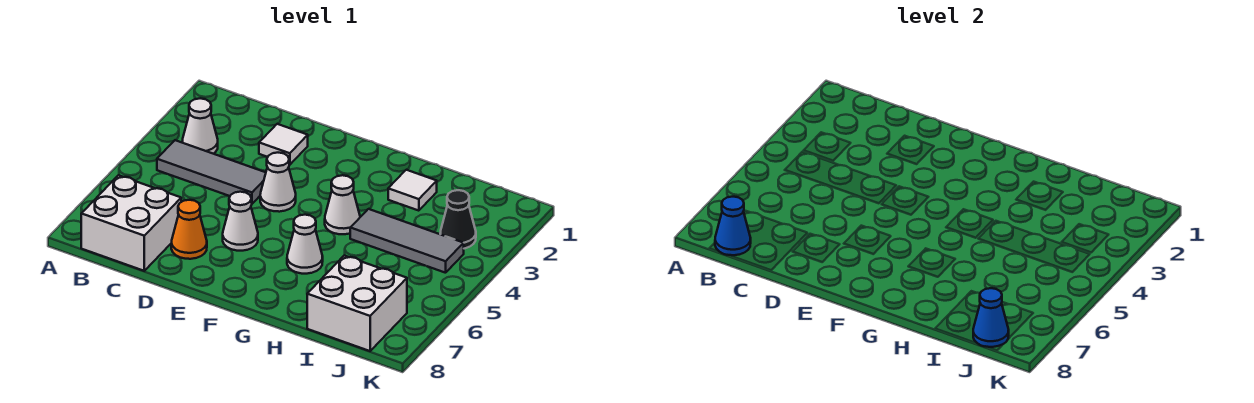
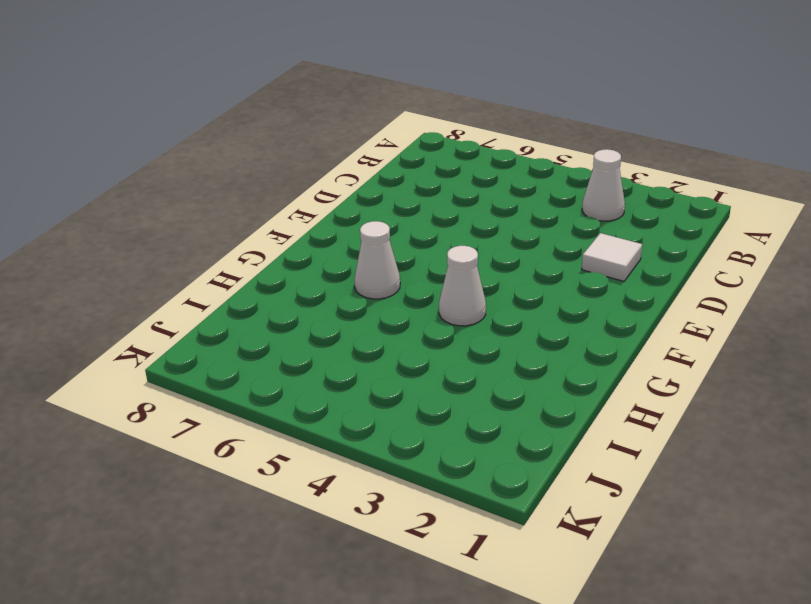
none -> grey tile B4:D4 level 1
none -> white brick B7:C8 level 1
none -> orange cone D7 level 1

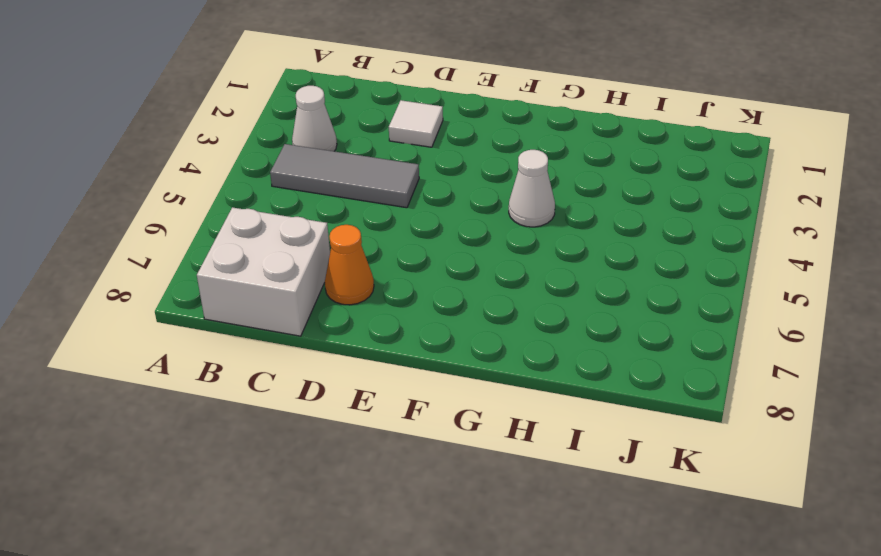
none -> white cone E4 level 1
none -> white cone E6 level 1
none -> white cone G6 level 1

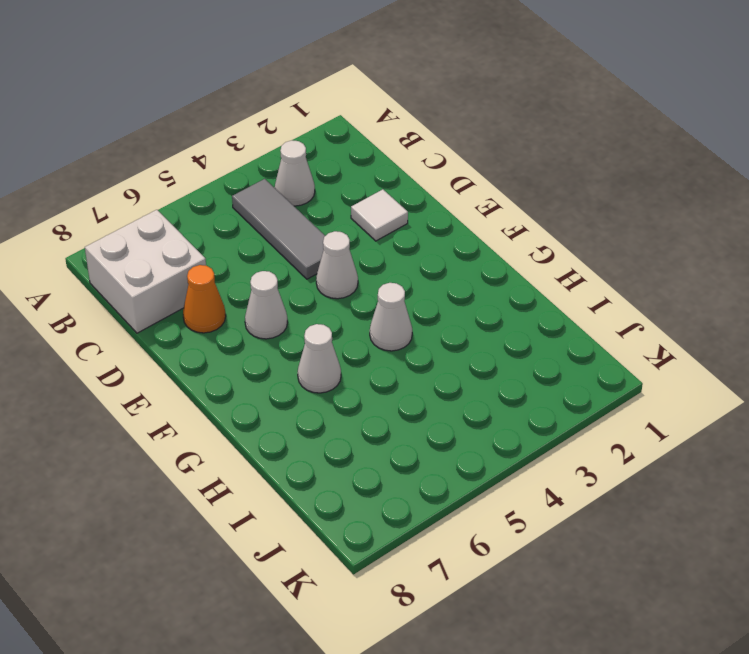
none -> white tile H2 level 1
none -> grey tile H4:J4 level 1
none -> white brick I7:J8 level 1

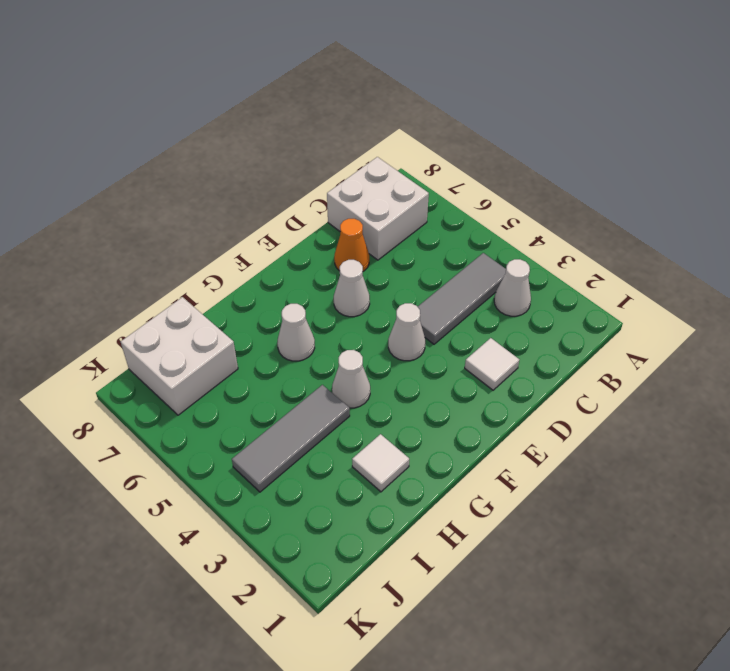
none -> black cone J3 level 1
none -> blue cone B8 level 2
none -> blue cone J8 level 2

